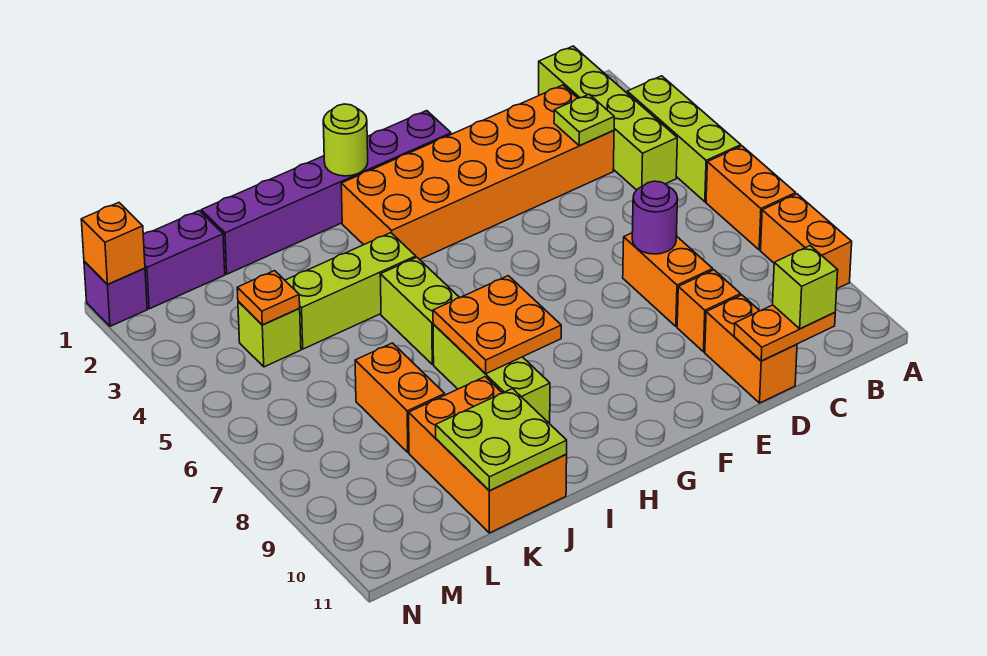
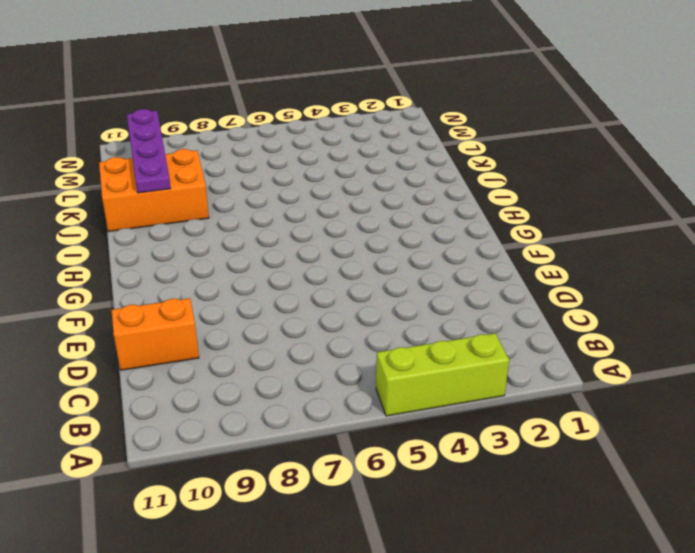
purple plate J10:M10 level 2 -> lime plate J10:K11 level 2
none -> orange brick A6:A7 level 1
none -> orange brick A8:A9 level 1
none -> lime brick B1:B4 level 1

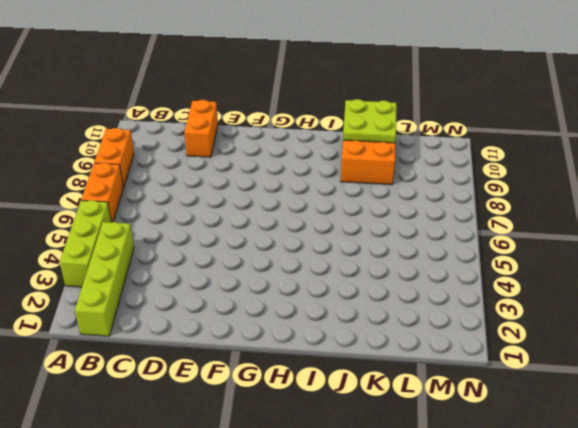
none -> orange brick C2:H3 level 1
none -> orange brick D7:D8 level 1
none -> orange brick D9 level 1

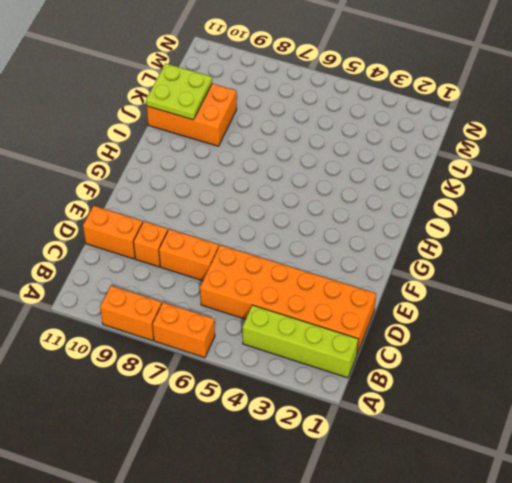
orange brick C1:D6 level 1 -> orange brick C2:H3 level 1
none -> lime brick A3:A5 level 1
none -> purple brick F1:K1 level 1
none -> lime brick I4:K4 level 1

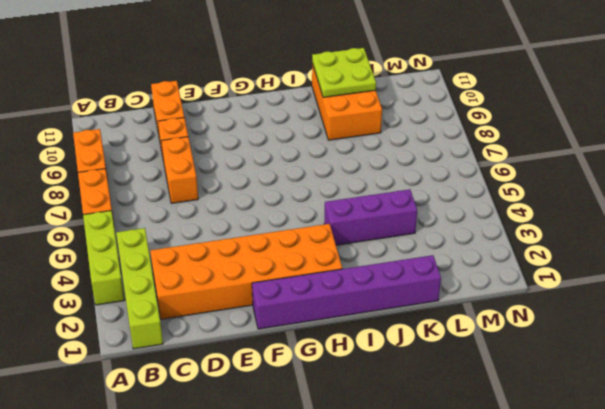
purple brick I4:K4 level 1 -> lime brick I4:K4 level 1
none -> lime brick I5:I6 level 1
none -> lime brick I7:I9 level 1
none -> orange brick K7:K8 level 1

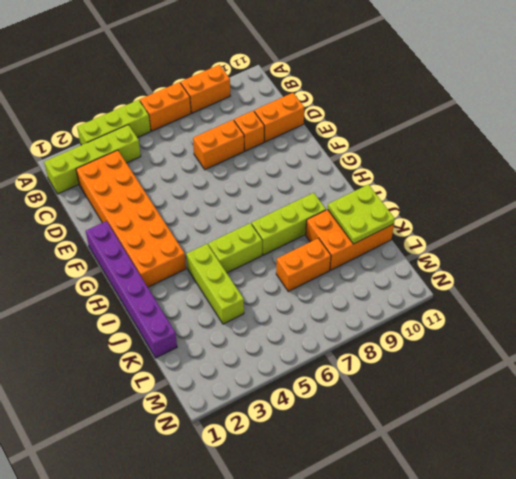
none -> purple brick L1:M1 level 1
none -> lime brick L4 level 1
none -> purple brick N1 level 1

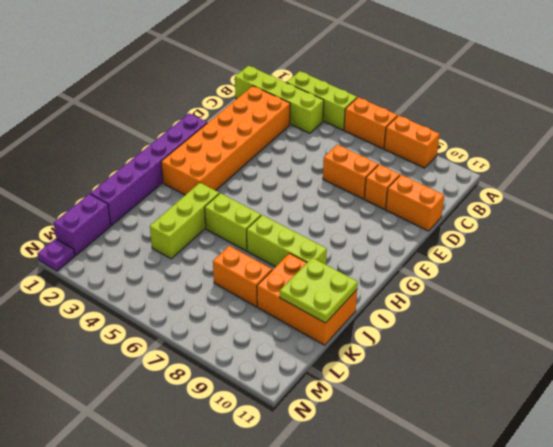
purple plate N1 level 1 -> purple brick N1 level 1
none -> lime brick L4 level 1
none -> lime plate C3 level 2
none -> orange plate C11:D11 level 2

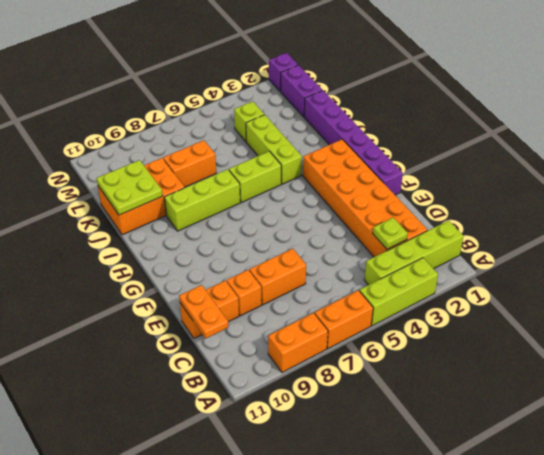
none -> purple round brick D7 level 2
none -> lime round brick H1 level 2
none -> orange plate H7:I8 level 2

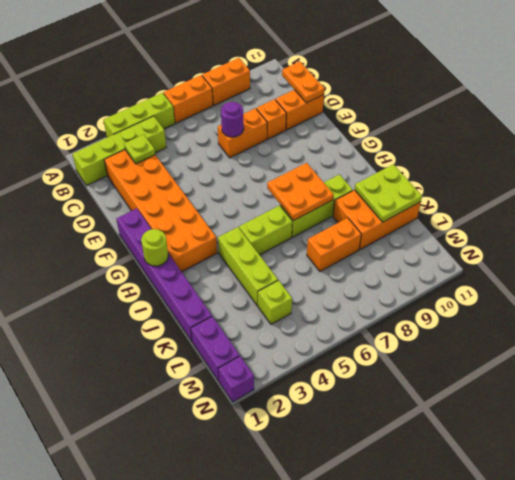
none -> orange plate L4 level 2
none -> orange brick N1 level 2
none -> lime brick C11 level 3

